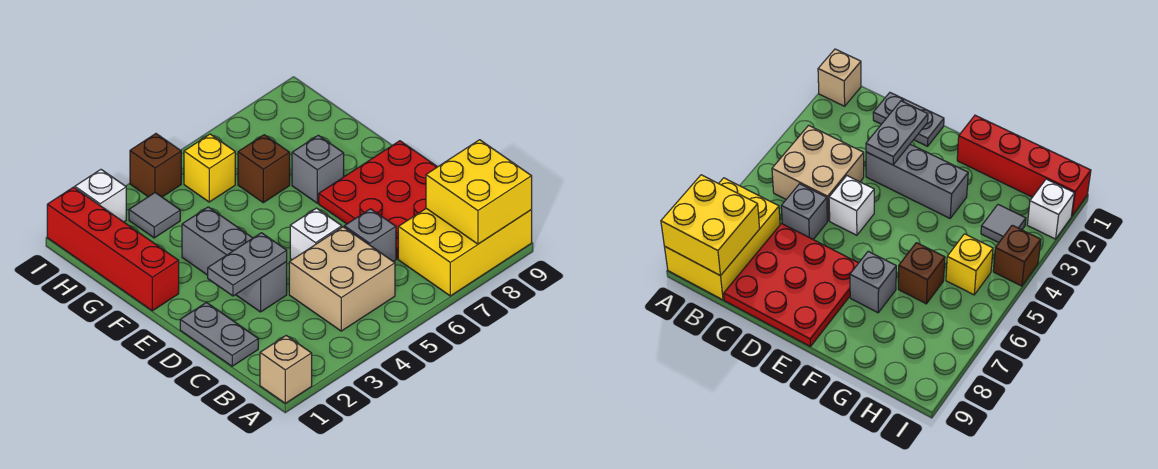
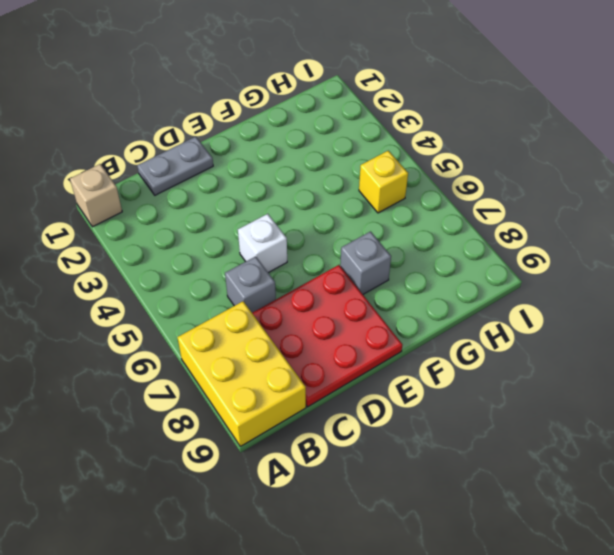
none -> tan brick B4:C5 level 1
none -> grey brick D3:F3 level 1
none -> red brick F1:I1 level 1

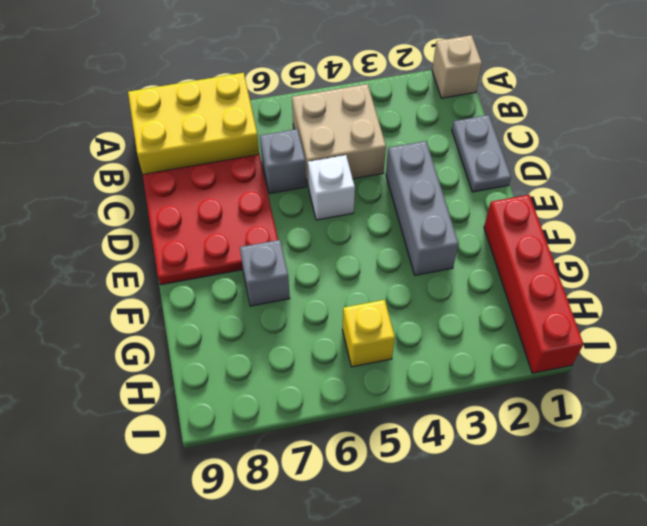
none -> brown brick G6 level 1
none -> grey tile H3 level 1
none -> white brick I2 level 1

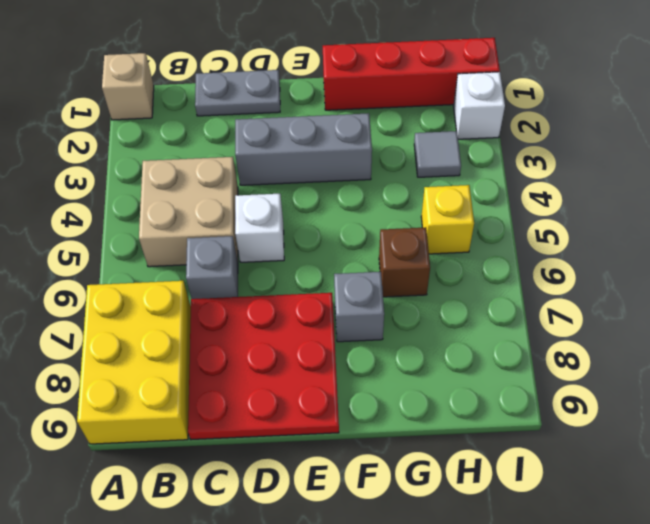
none -> brown brick I4 level 1
none -> yellow brick A8:B9 level 2
none -> grey plate D2:D3 level 2

